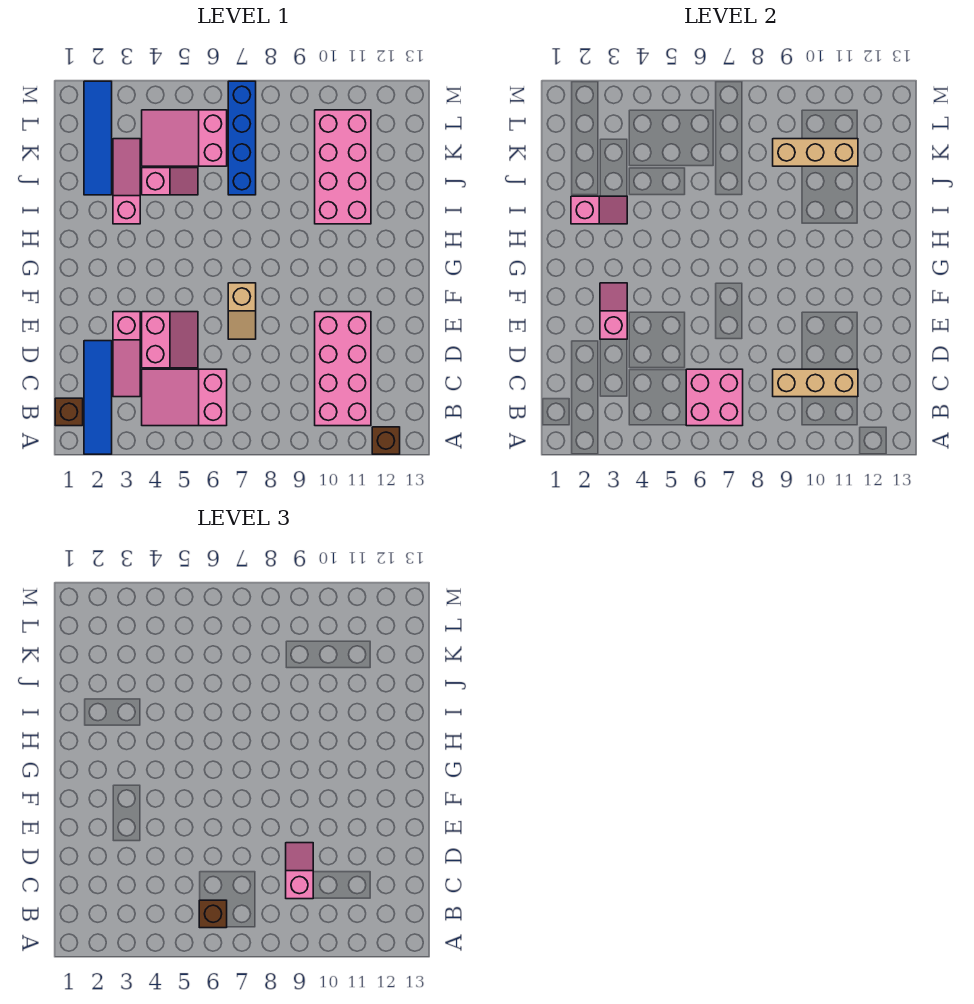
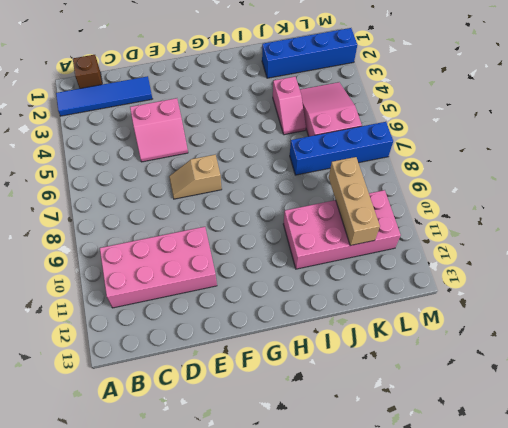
blue brick J2:M2 level 1 -> blue tile J2:M2 level 1
none -> brown brick A12 level 1
none -> pink slope B4:C6 level 1 top 6
none -> pink slope C3:E3 level 1 top E

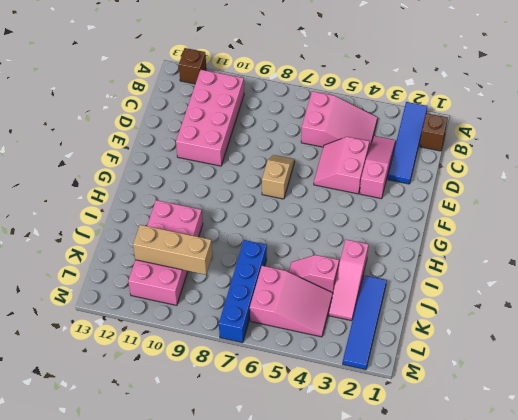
none -> pink brick B6:C7 level 2
none -> tan brick C9:C11 level 2
none -> pink slope E3:F3 level 2 top E

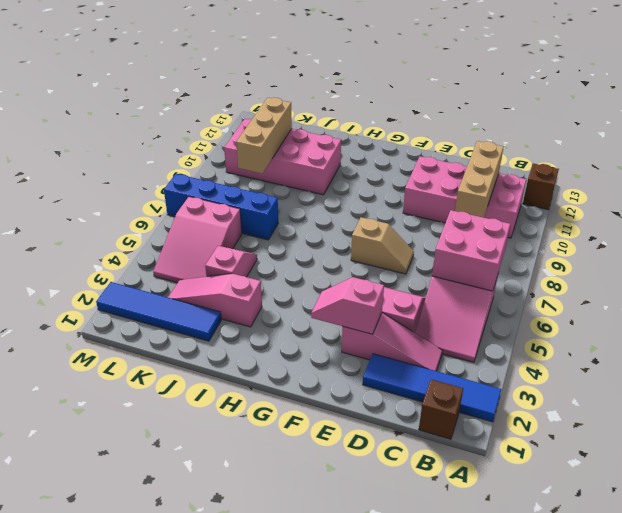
none -> pink slope I2:I3 level 2 top 2
none -> brown brick B6 level 3
none -> pink slope C9:D9 level 3 top C

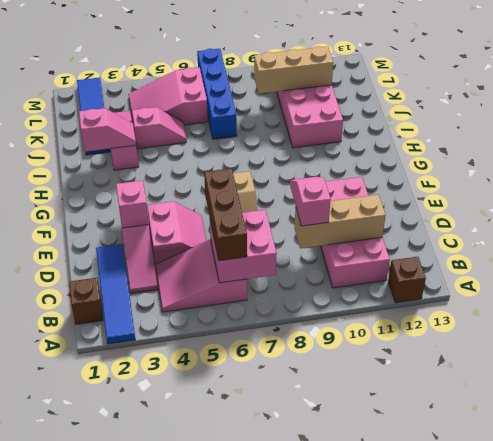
brown brick B6:D6 level 3 -> brown brick B6 level 3

